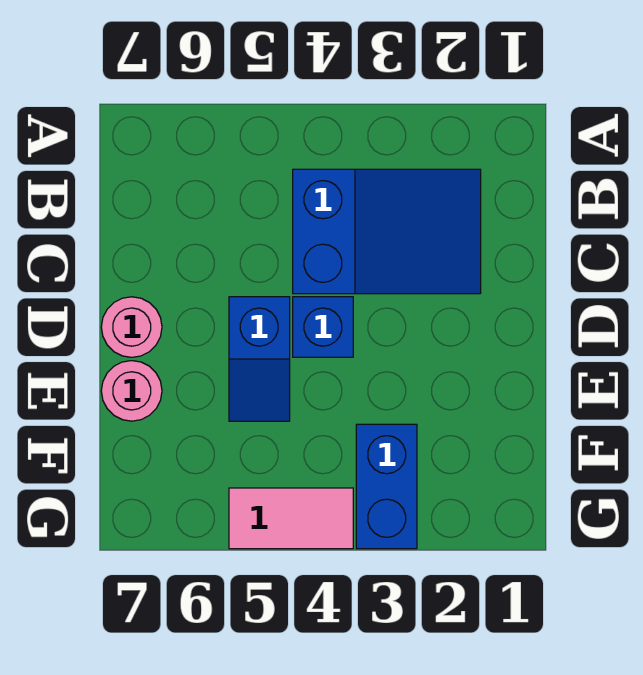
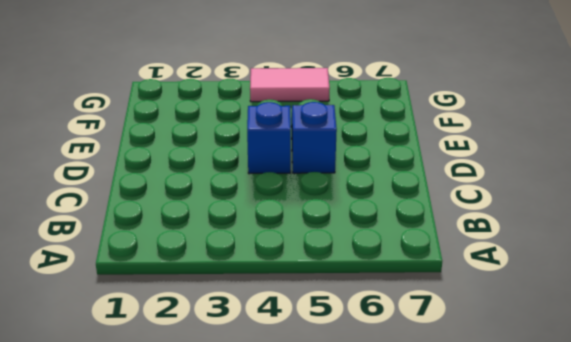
none -> blue slope B2:C4 level 1 top 4
none -> pink round brick D7 level 1

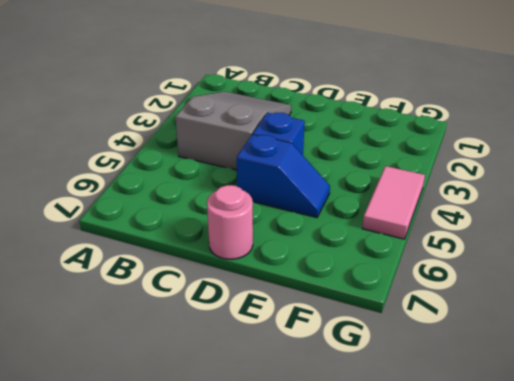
grey slope B2:C4 level 1 top 4 -> blue slope B2:C4 level 1 top 4
none -> pink round brick E7 level 1
none -> blue brick F3:G3 level 1

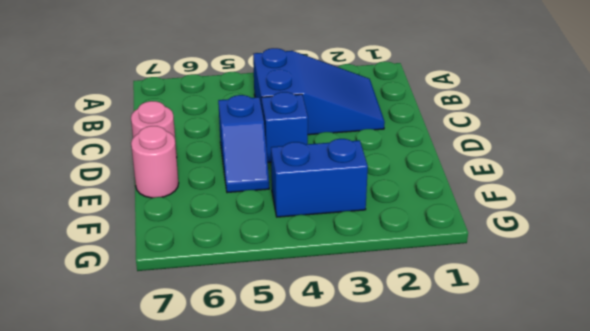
blue brick F3:F4 level 1 -> blue brick F3:G3 level 1
none -> pink tile G4:G5 level 1

